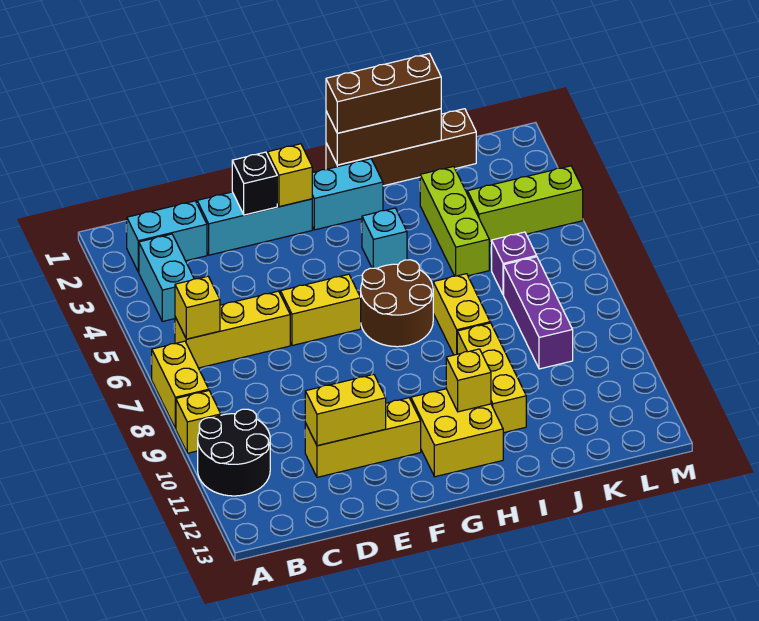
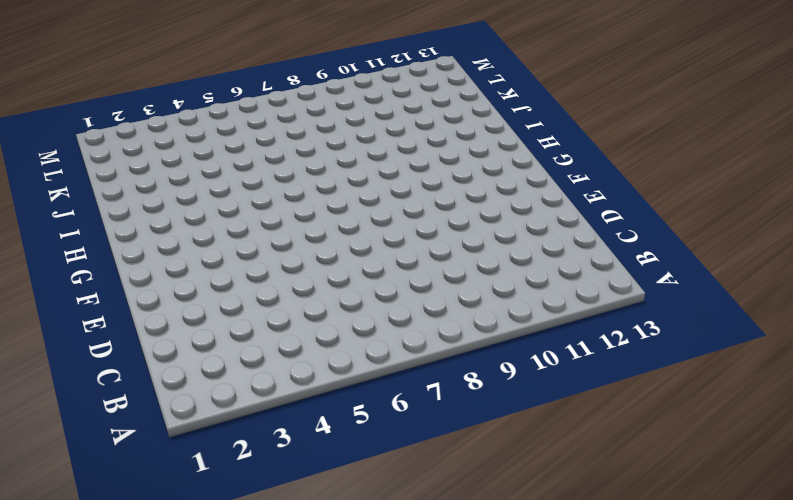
none -> yellow brick A7:A8 level 1
none -> yellow brick A9 level 1
none -> black round brick A10:B11 level 1

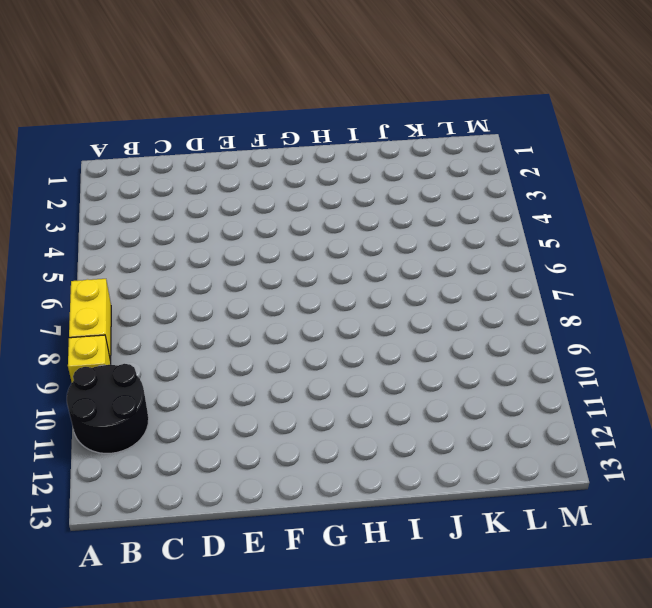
none -> cyan brick B2:C2 level 1
none -> cyan brick B3:B4 level 1
none -> yellow brick B6:D6 level 1

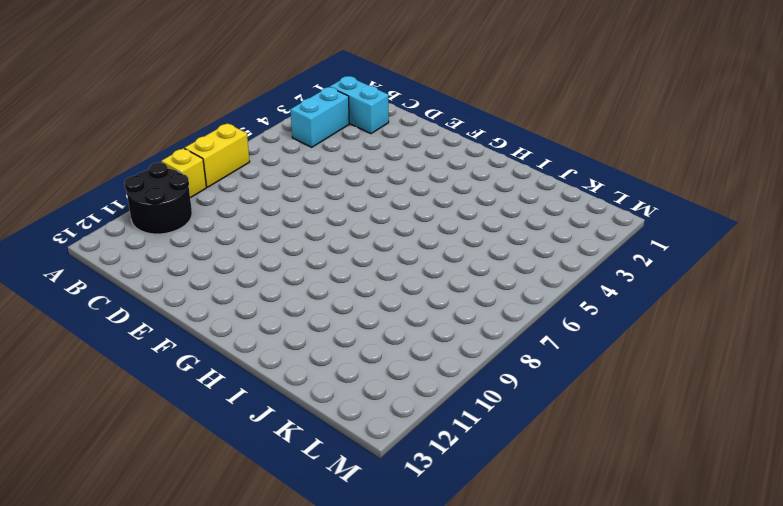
none -> yellow brick B6:D6 level 1
none -> cyan brick D2:F2 level 1
none -> yellow brick D11:F11 level 1

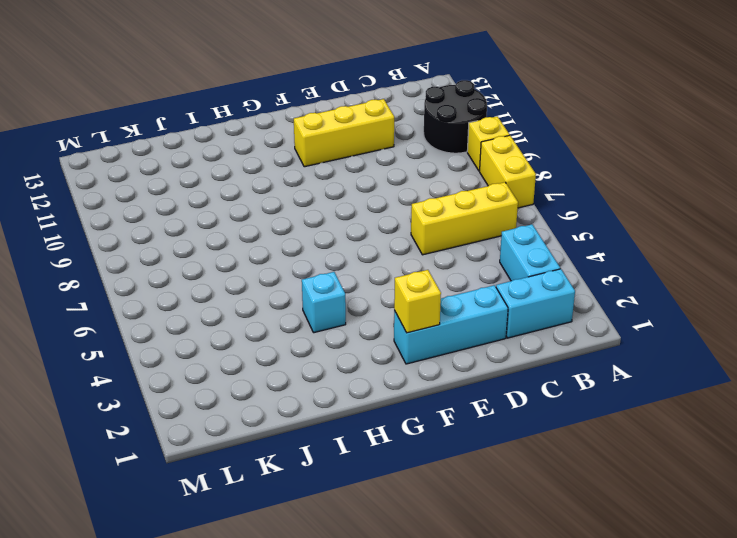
none -> yellow brick E6:F6 level 1
none -> cyan brick G2:H2 level 1
none -> brown round brick G6:H7 level 1

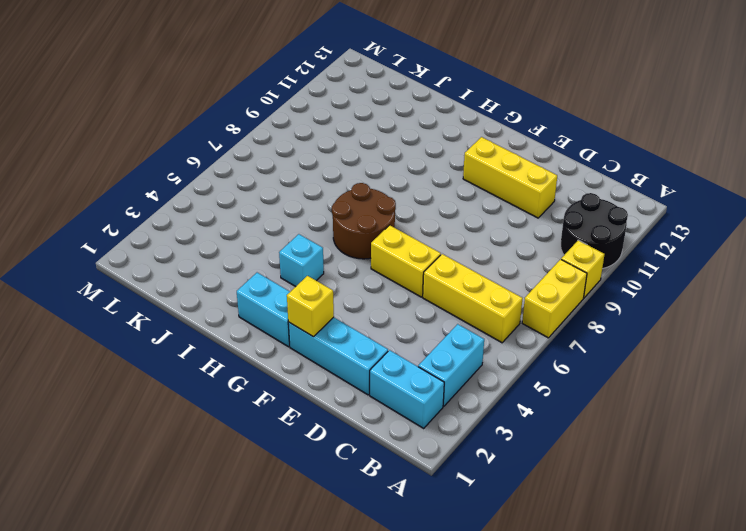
none -> yellow brick G11:H12 level 1
none -> brown brick H1:K1 level 1
none -> yellow brick I7:I8 level 1

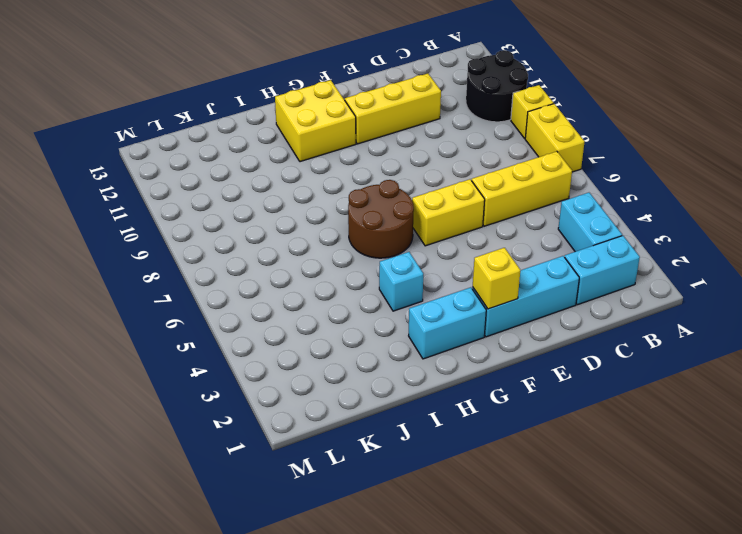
none -> brown brick H1:K1 level 1
none -> yellow brick I7:I8 level 1
none -> yellow brick I9:I11 level 1

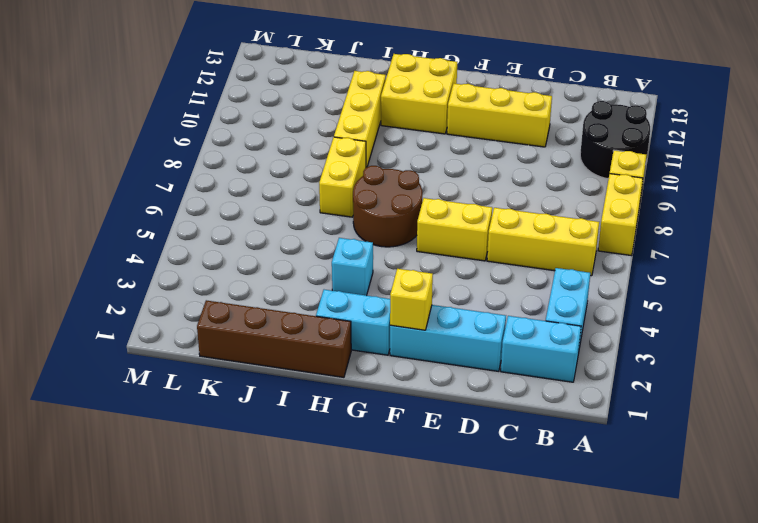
none -> lime brick J3:J5 level 1
none -> lime brick K4:M4 level 1
none -> purple brick K6 level 1

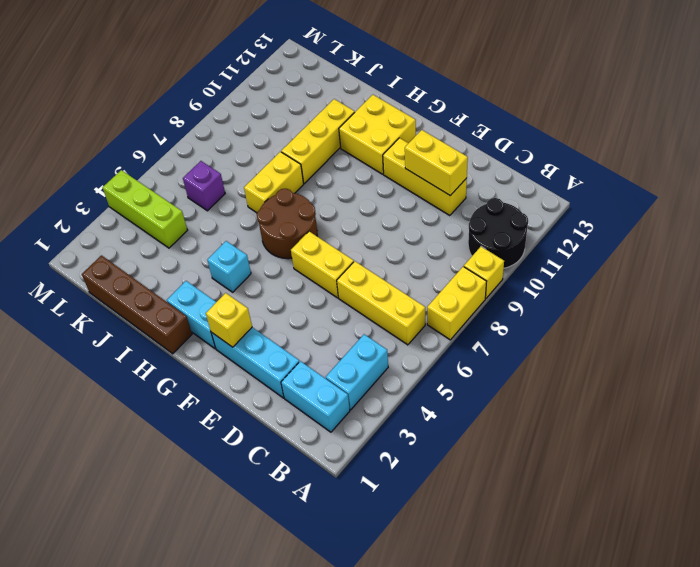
none -> lime brick J3:J5 level 1
none -> purple brick K7:K9 level 1
none -> yellow brick B6 level 2

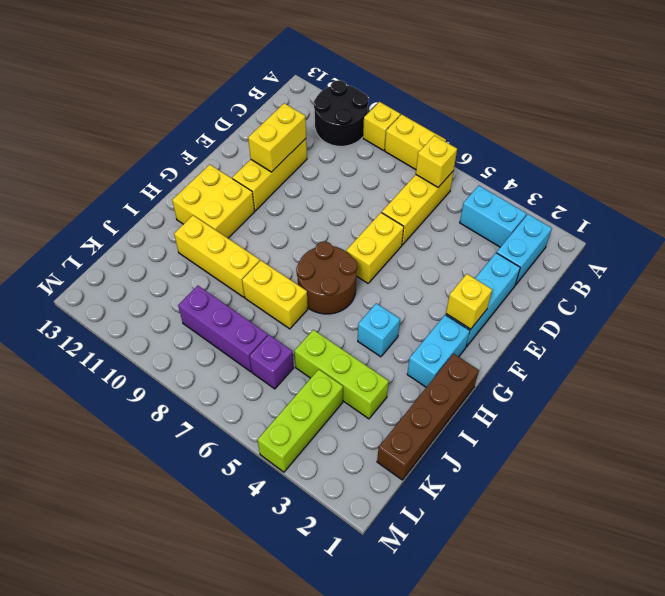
none -> black brick E2 level 2
none -> brown brick H1:J1 level 2
none -> yellow brick H11 level 2

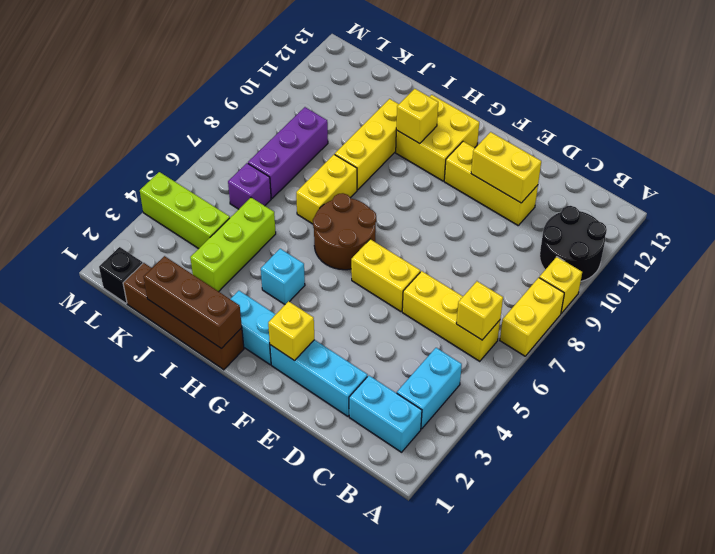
black brick L1 level 1 -> black brick E2 level 2
none -> brown brick H1:J1 level 3

